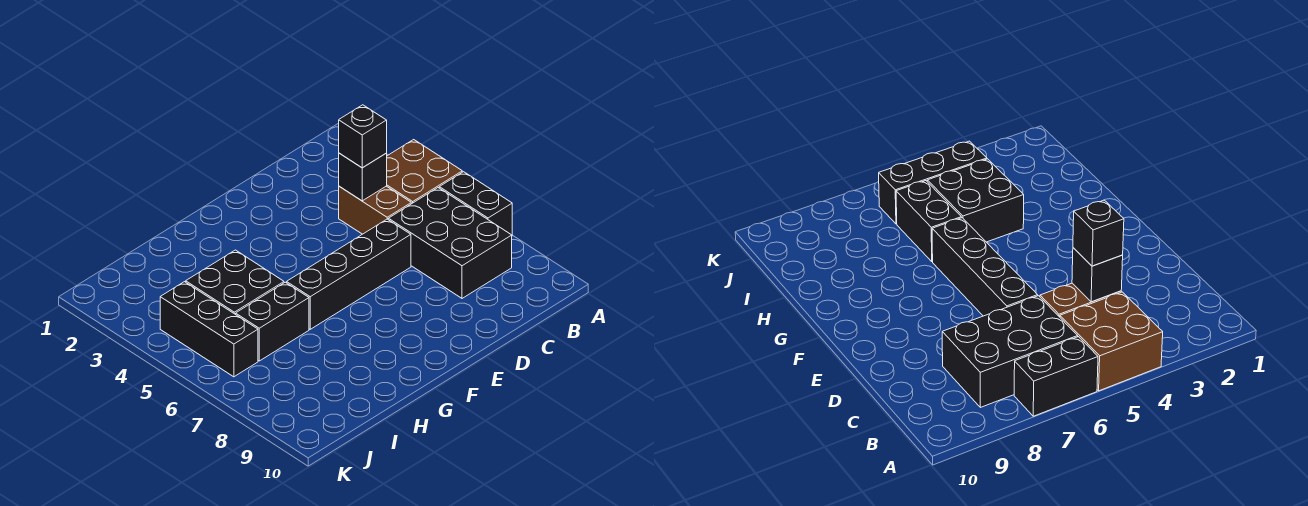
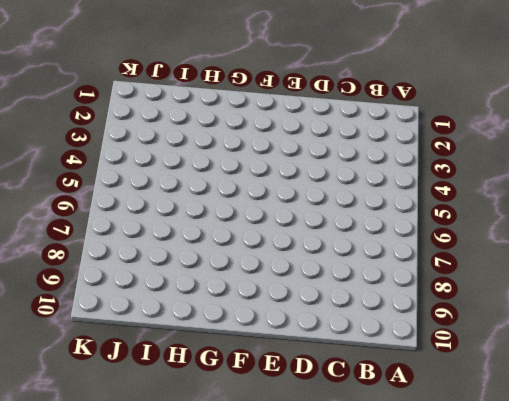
none -> brown brick A4:B5 level 1
none -> black brick A6:A7 level 1

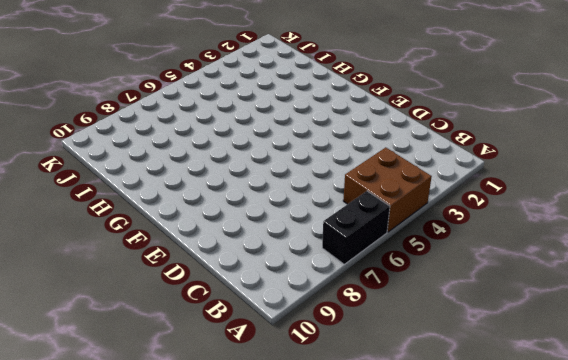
none -> black brick B6:C8 level 1
none -> brown brick C4:C5 level 1

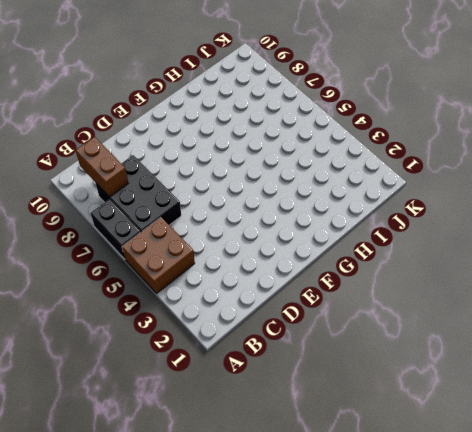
brown brick B8:B9 level 2 -> brown brick C4:C5 level 1
none -> black brick D6:G6 level 1
none -> black brick H4:I5 level 1

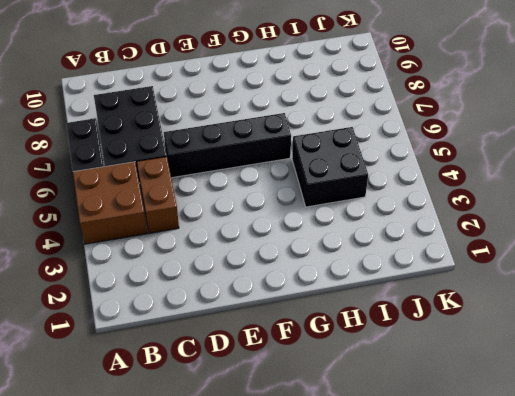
none -> black brick H6:I6 level 1
none -> black brick J4:J6 level 1

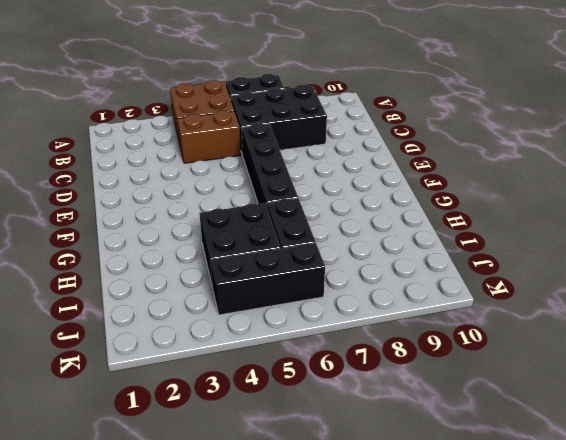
none -> black brick C4 level 2
none -> black brick C4 level 3

